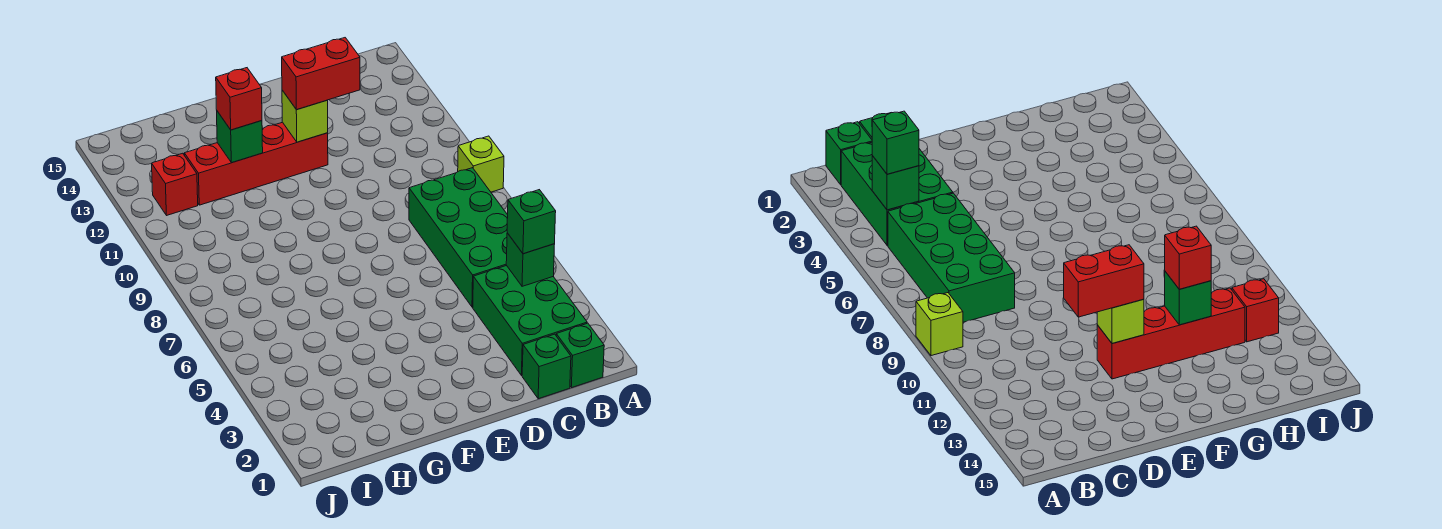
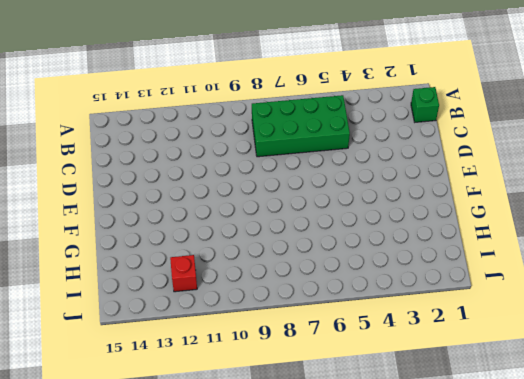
none -> lime brick A9 level 1
none -> green brick B2:C4 level 1
none -> green brick C1 level 1

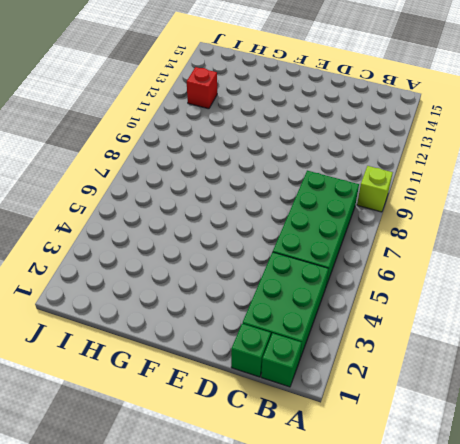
none -> red brick E12:H12 level 1
none -> green brick B4 level 2
none -> lime brick E12 level 2

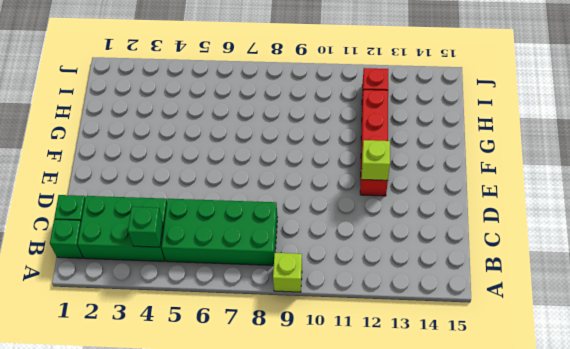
none -> green brick G12 level 2
none -> green brick B4 level 3
none -> red brick D12:E12 level 3

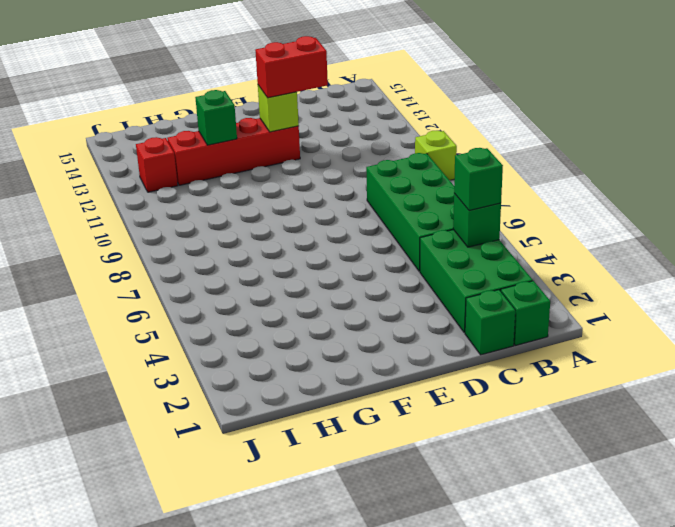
none -> red brick G12 level 3

